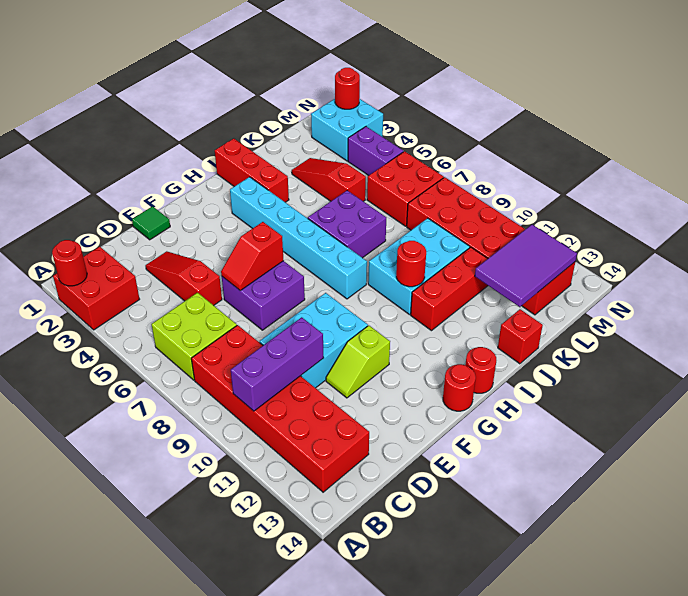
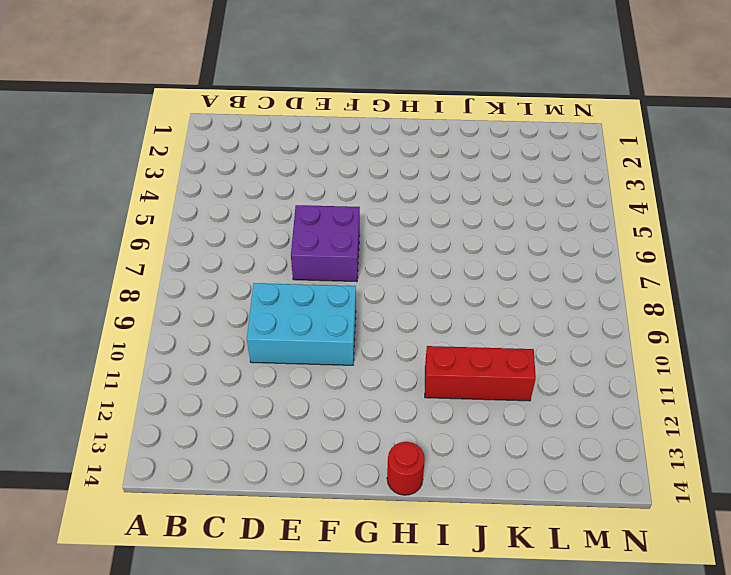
none -> red brick A2:B3 level 1
none -> lime brick B6:C7 level 1
none -> red brick B8:C13 level 1

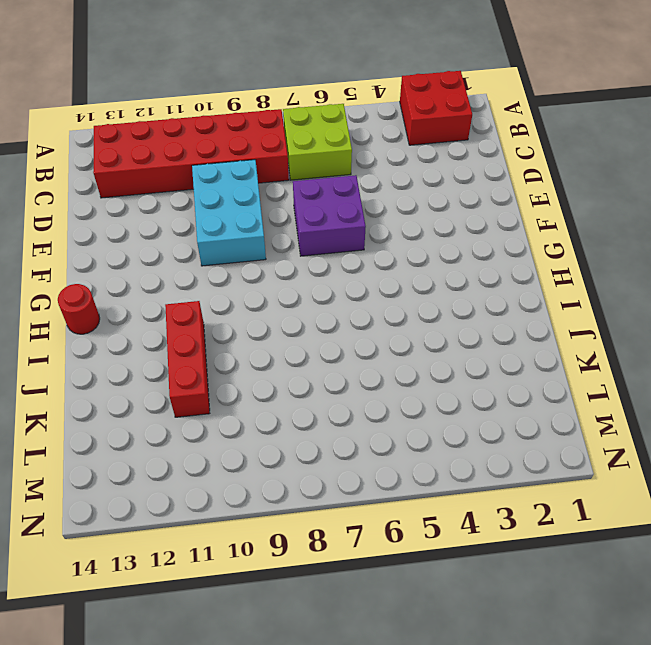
none -> red slope D3:D5 level 1 top 5
none -> green tile E1 level 1
none -> lime slope E11:F11 level 1 top F

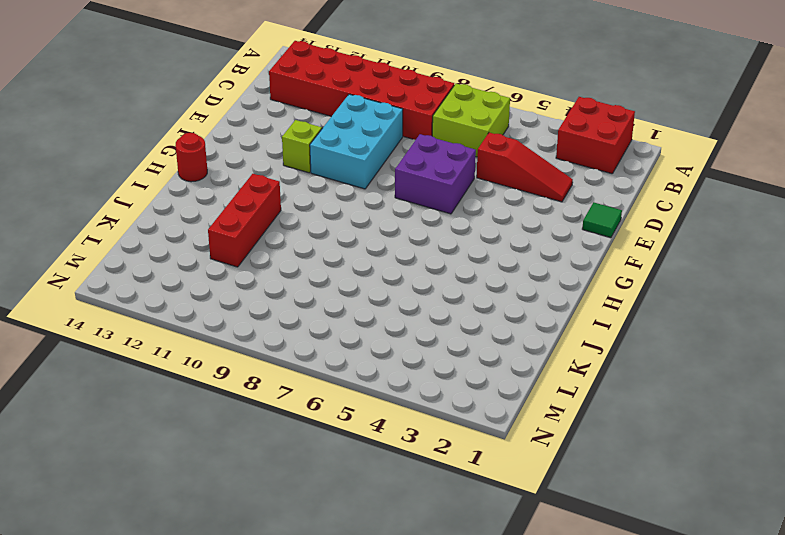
none -> red round brick G14 level 1
none -> cyan brick H3:H8 level 1
none -> red brick I1:I3 level 1

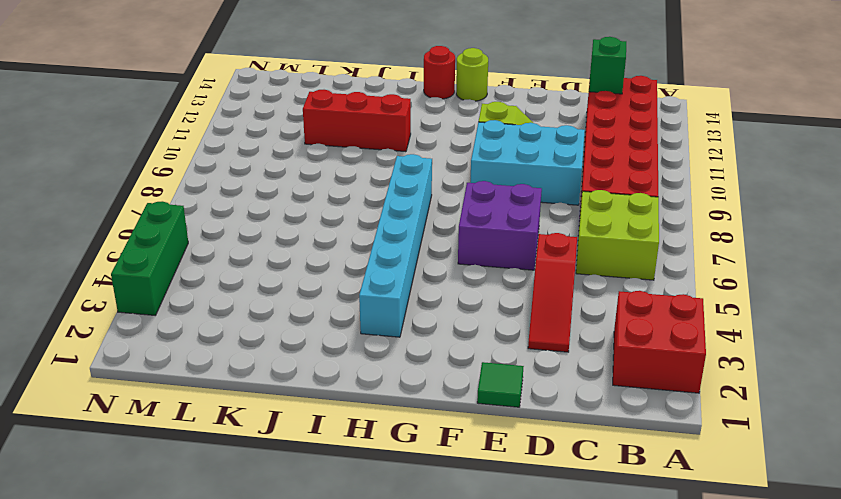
green brick C13 level 2 -> none
lime round brick G14 level 1 -> red round brick G14 level 1
green brick N3:N5 level 1 -> cyan brick M2:N3 level 1
none -> red brick I1:I3 level 1
none -> purple brick I6:J7 level 1
none -> cyan brick I9:K10 level 1

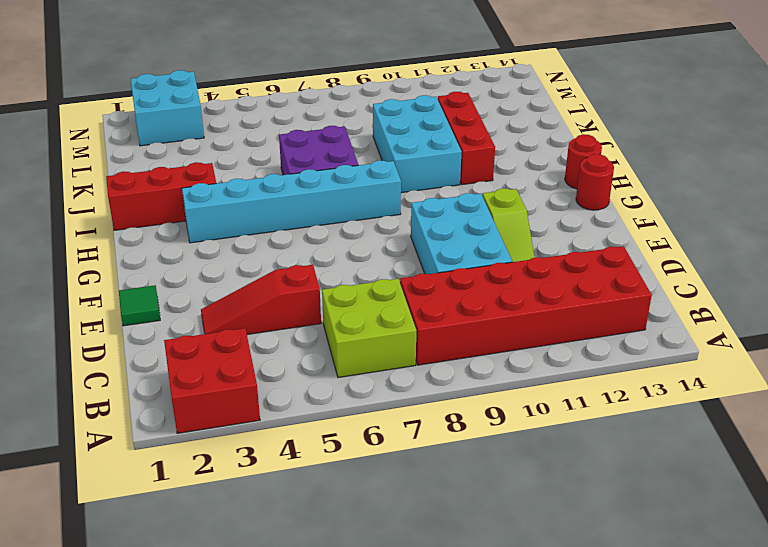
none -> purple brick E6:F7 level 1
none -> red brick J14 level 1
none -> red slope K3:K5 level 1 top 5

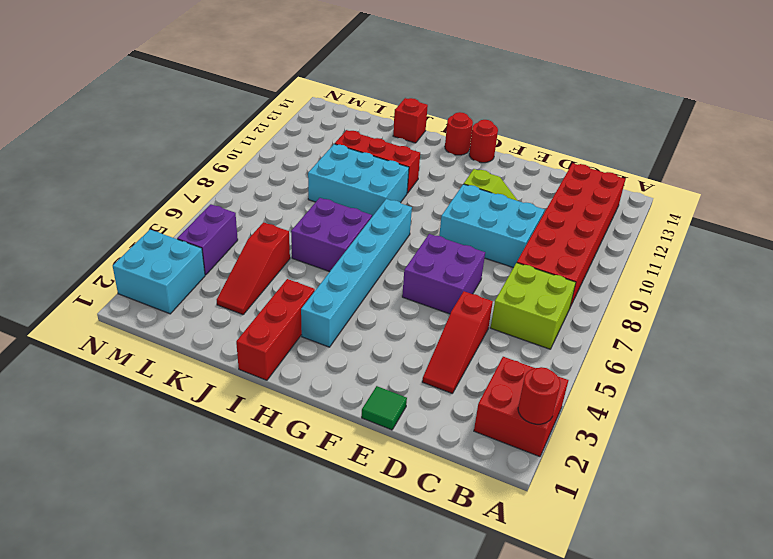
none -> red brick L6:M7 level 1
none -> red brick L8:M13 level 1
none -> purple brick B10:D10 level 2

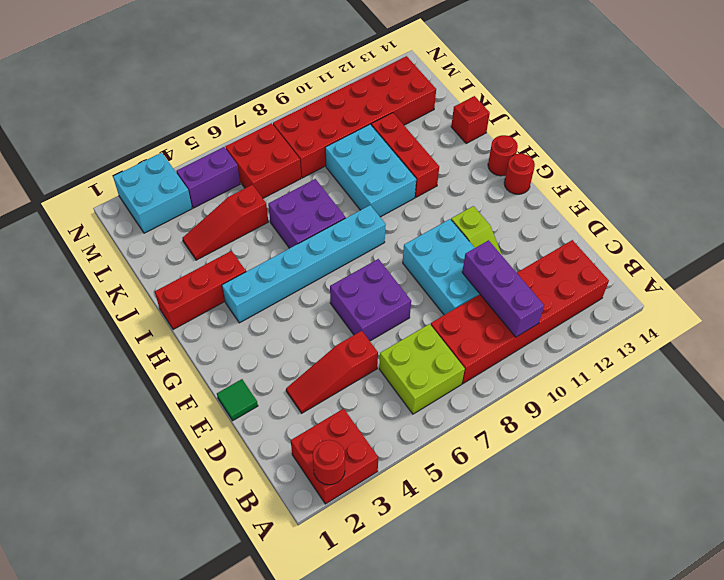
none -> red slope E6:F6 level 2 top F
none -> red round brick I10 level 2
none -> purple tile K12:M13 level 2

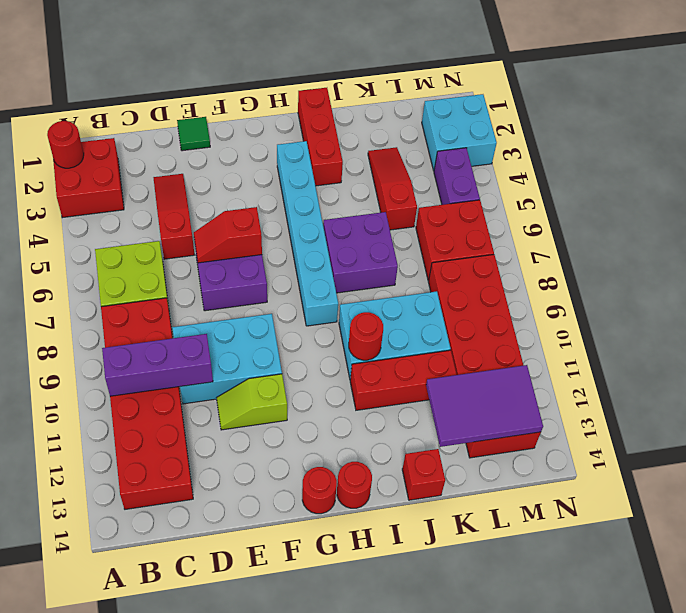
none -> red round brick N2 level 2

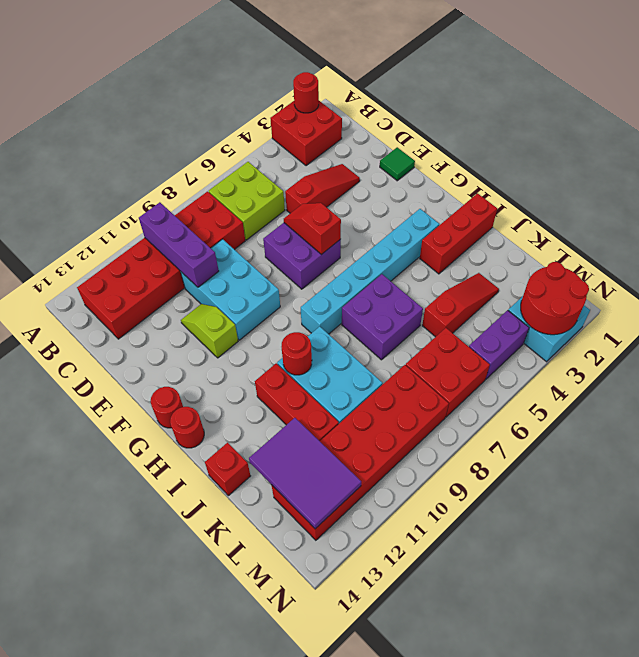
red round brick M2:N3 level 2 -> red round brick N2 level 2

